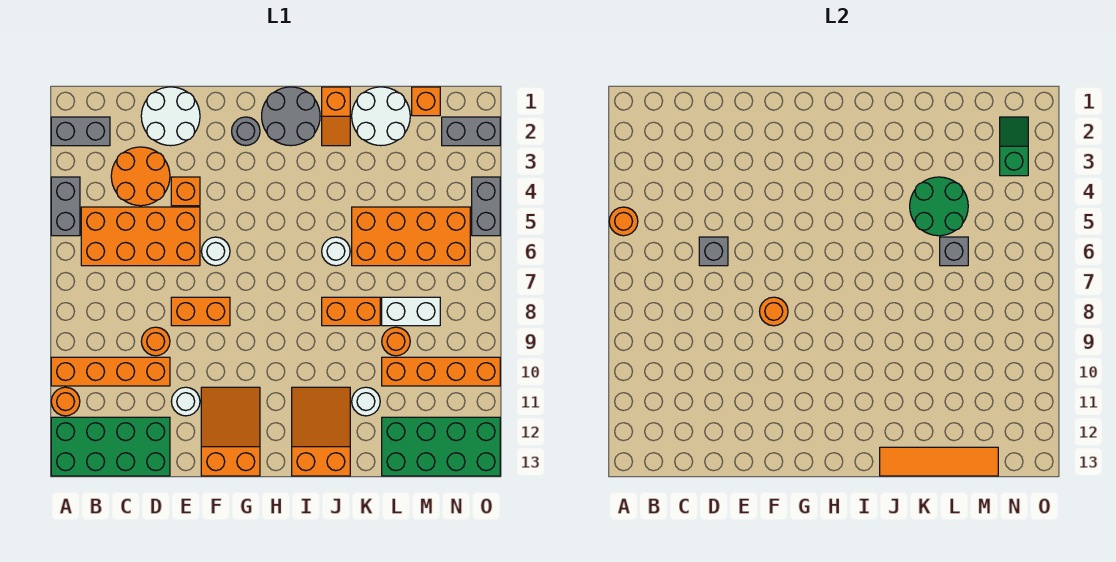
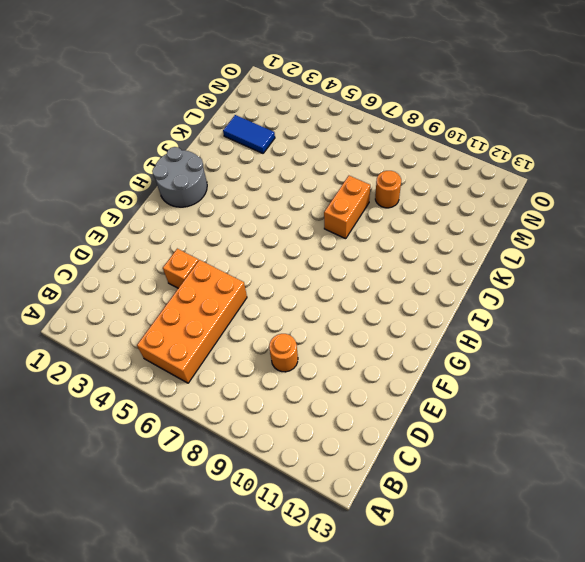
blue tile L2:L3 level 1 -> white round brick K1:L2 level 1
none -> grey brick A2:B2 level 1
none -> grey brick A4:A5 level 1
none -> orange brick A10:D10 level 1
none -> orange round brick A11 level 1

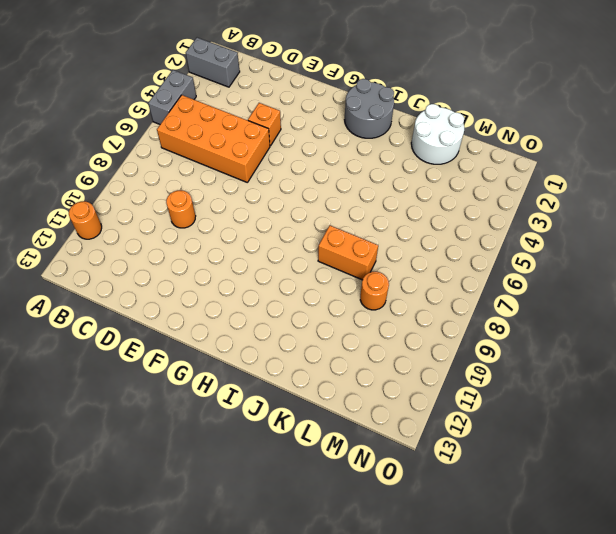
none -> orange brick A10:D10 level 1
none -> green brick A12:D13 level 1
none -> orange round brick C3:D4 level 1
none -> white round brick D1:E2 level 1

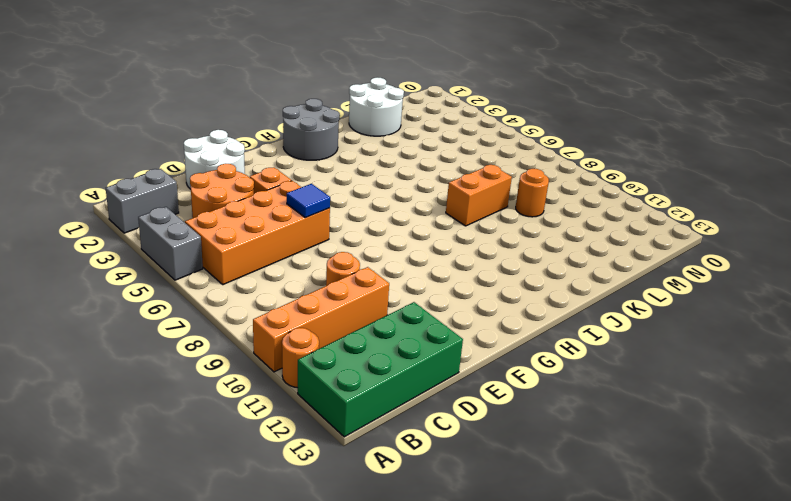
blue tile E6 level 2 -> none
none -> orange brick E8:F8 level 1
none -> white round brick E11 level 1
none -> white round brick F6 level 1
none -> orange slope F11:G13 level 1 top 13

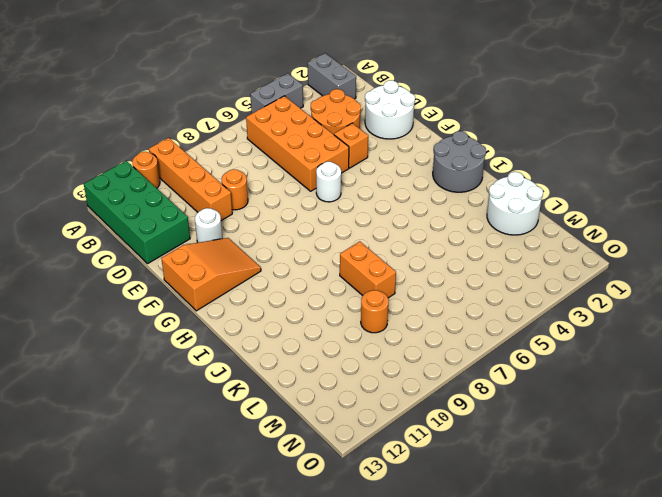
none -> orange brick E8:F8 level 1
none -> grey round brick G2 level 1
none -> orange slope I11:J13 level 1 top 13
none -> orange slope J1:J2 level 1 top 1

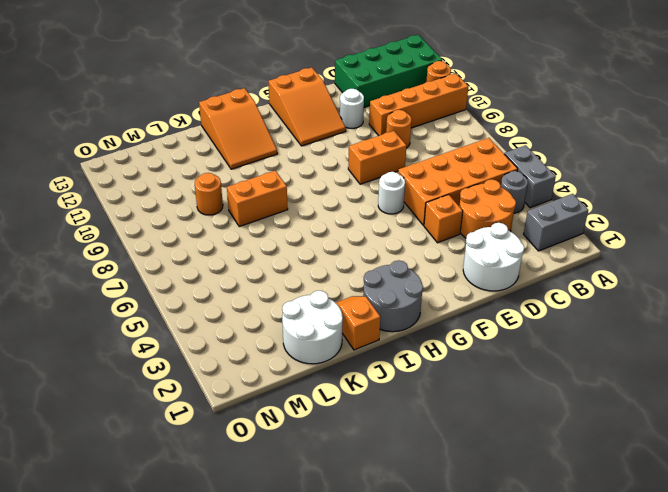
grey round brick B4 level 1 -> grey round brick G2 level 1
none -> white round brick J6 level 1
none -> orange brick K5:N6 level 1
none -> white round brick K11 level 1
none -> white brick L8:M8 level 1

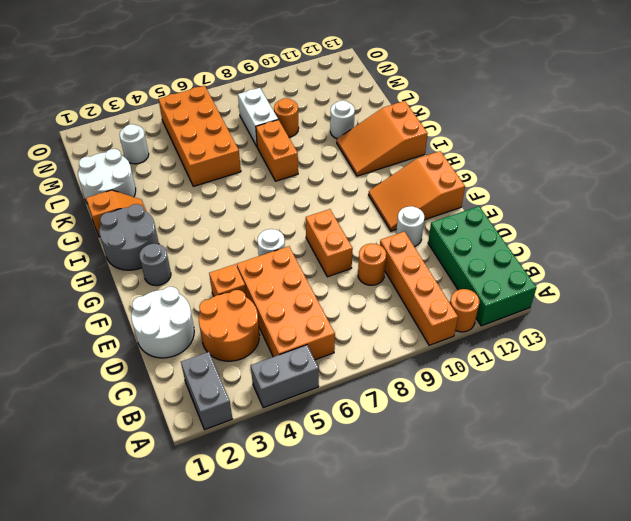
white round brick M3 level 1 -> white round brick J6 level 1
none -> orange brick L10:O10 level 1
none -> green brick L12:O13 level 1
none -> orange brick M1 level 1
none -> grey brick N2:O2 level 1

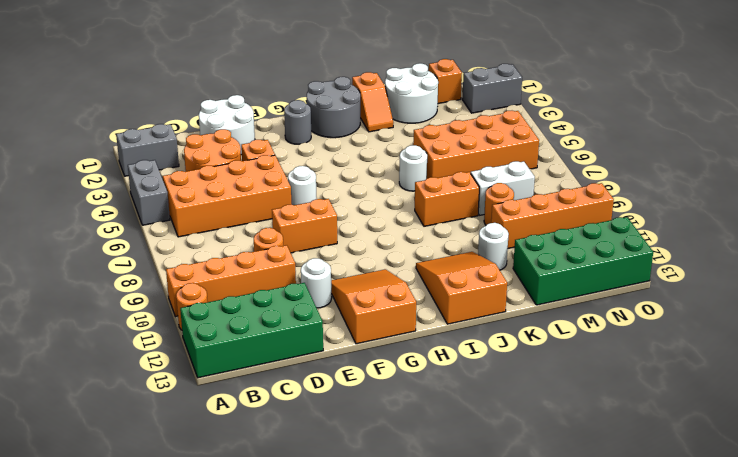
none -> grey brick O4:O5 level 1
none -> orange round brick A5 level 2
none -> grey brick D6 level 2
none -> orange round brick F8 level 2

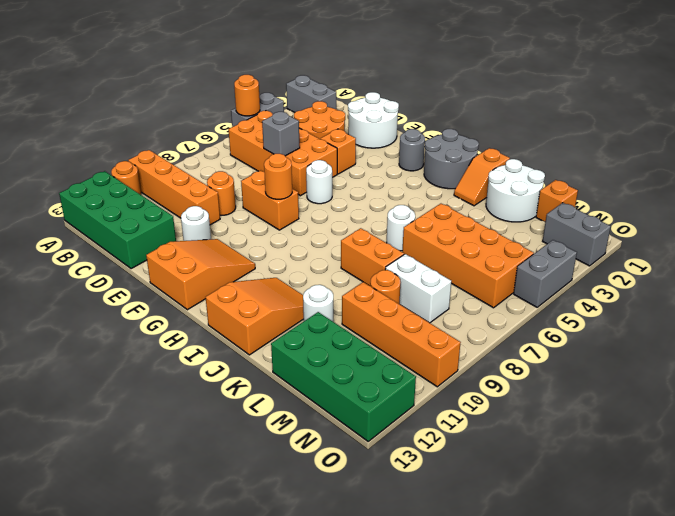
none -> orange tile J13:M13 level 2
none -> green round brick K4:L5 level 2
none -> grey brick L6 level 2
none -> green slope N2:N3 level 2 top 3

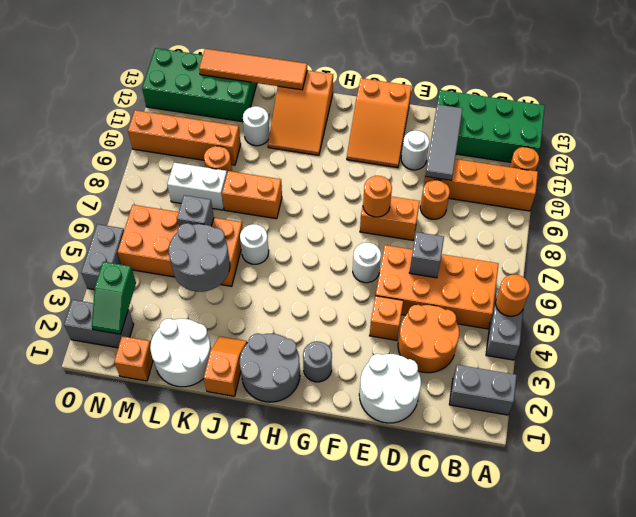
grey tile D10:D12 level 2 -> none
grey round brick K4:L5 level 2 -> green round brick K4:L5 level 2

